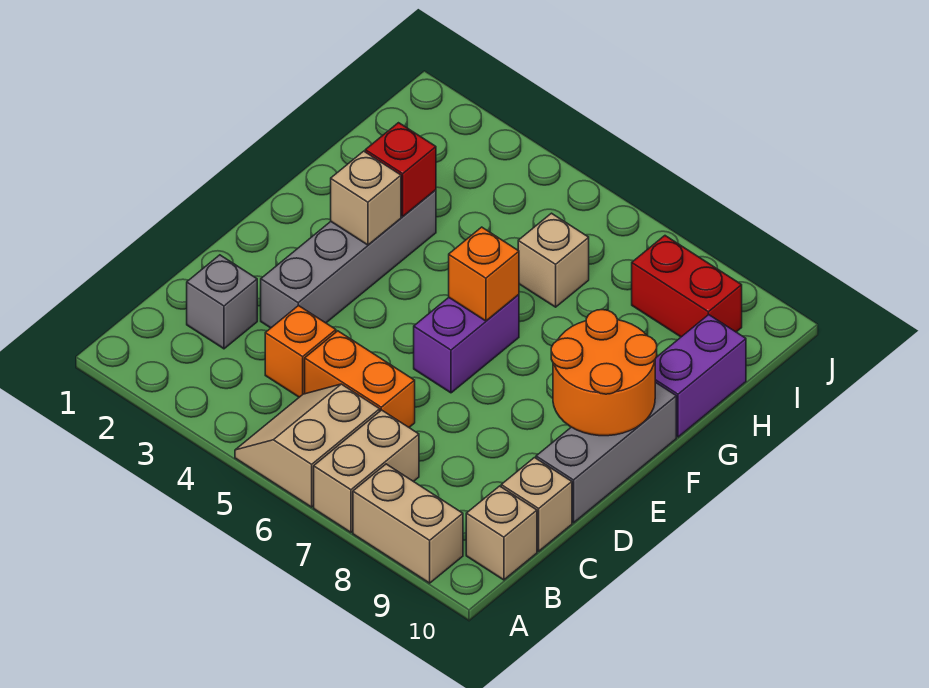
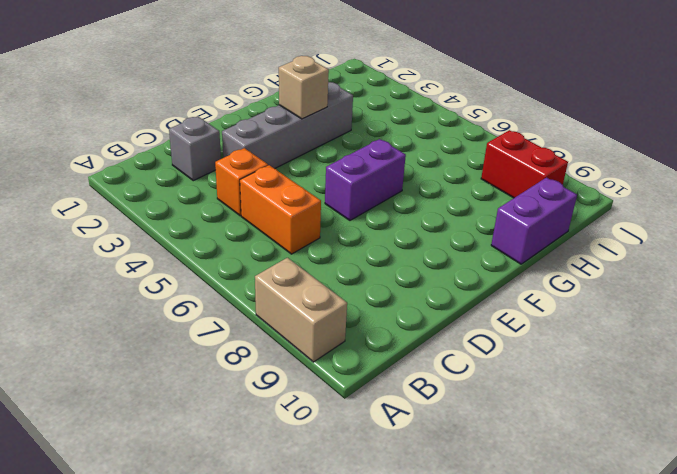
none -> tan slope A5:B6 level 1 top 6
none -> tan brick A7:B7 level 1
none -> tan brick B10 level 1

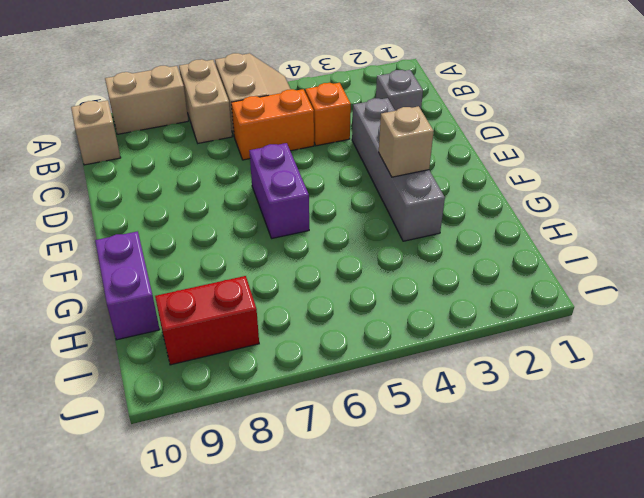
none -> tan brick C10 level 1
none -> grey brick D10:F10 level 1
none -> tan brick H6 level 1

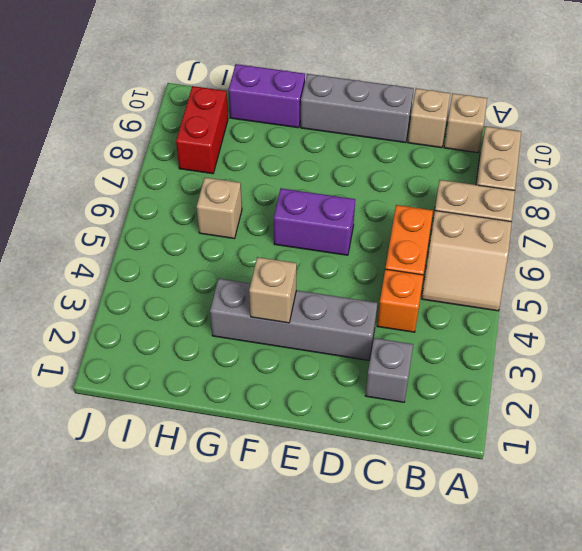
none -> orange round brick E9:F10 level 2
none -> orange brick F6 level 2
none -> red brick G3 level 2

